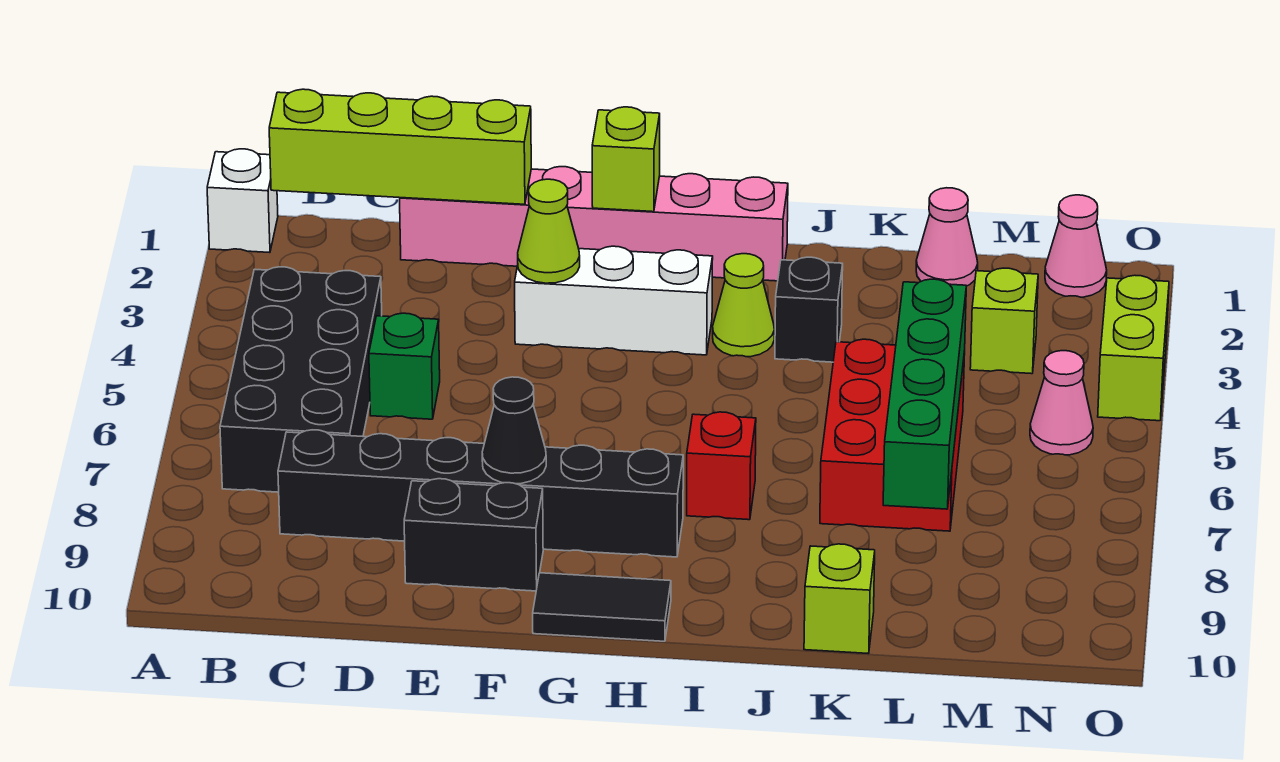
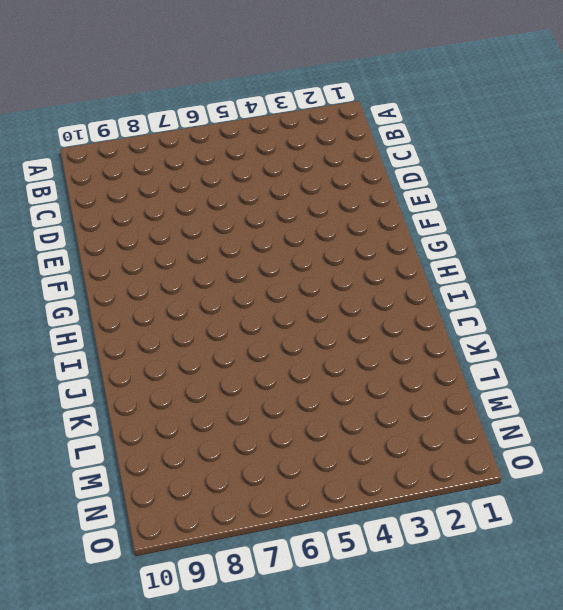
none -> white brick A1 level 1
none -> black brick B4:C7 level 1
none -> black brick C8:H8 level 1

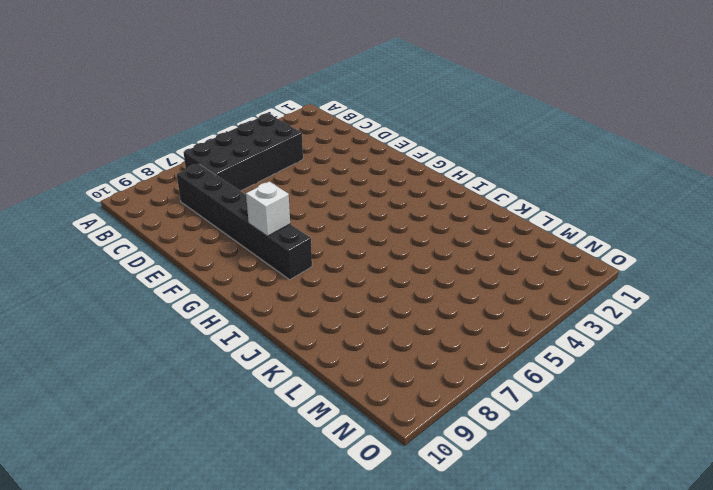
white brick G8 level 2 -> white brick A1 level 1
none -> pink brick D1:I1 level 1
none -> green brick D5 level 1
none -> black brick E9:F9 level 1

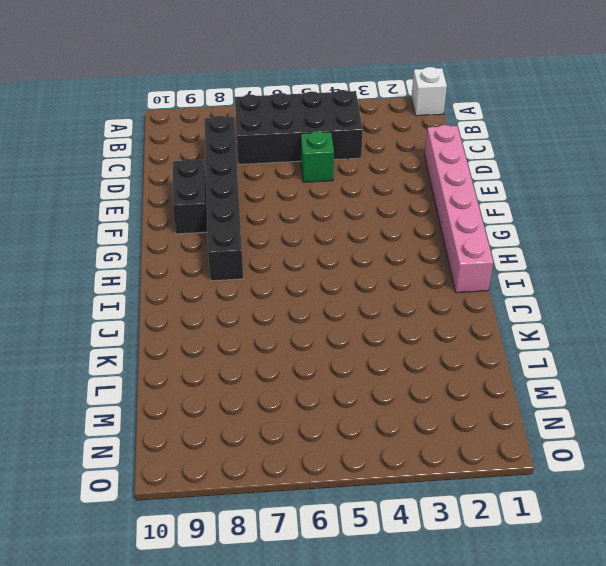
none -> white brick F3:H3 level 1
none -> black tile G10:H10 level 1
none -> lime cone I3 level 1

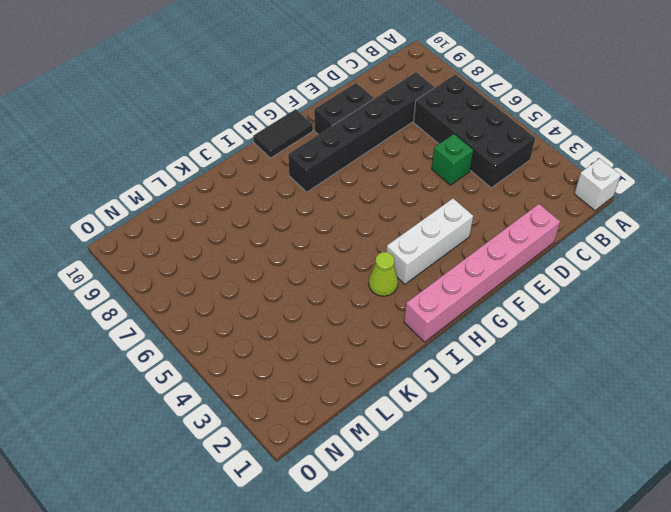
none -> red brick I7 level 1
none -> black brick J3 level 1
none -> red brick K5:L7 level 1

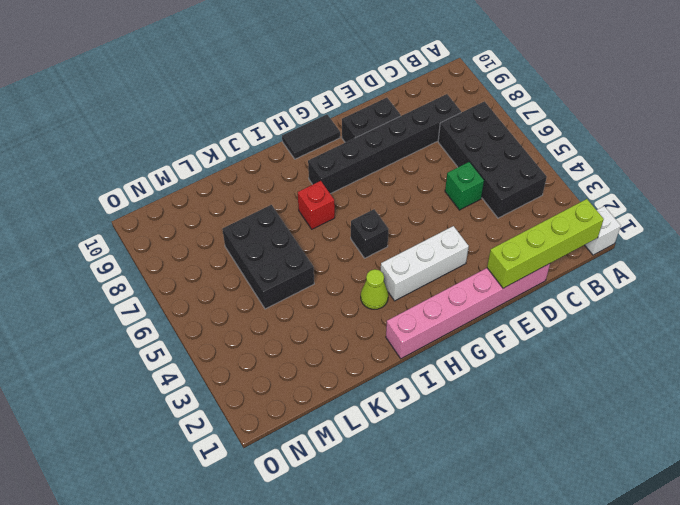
black brick H5 level 1 -> black brick J3 level 1
black brick K5:L7 level 1 -> red brick K5:L7 level 1
none -> lime brick K10 level 1
none -> pink cone L1 level 1
none -> lime brick M3 level 1

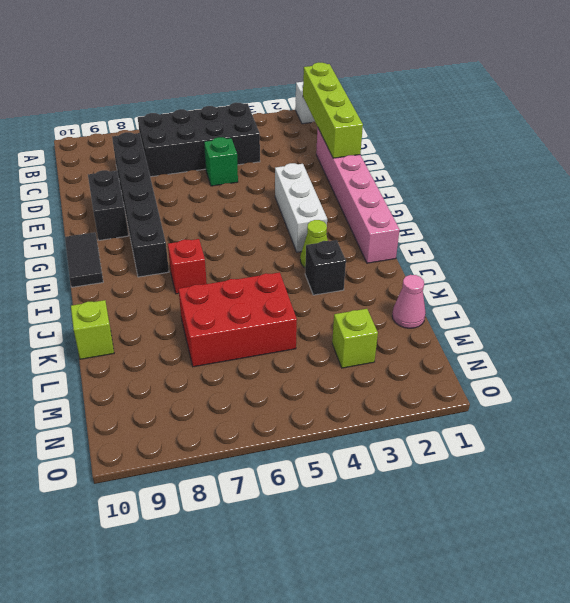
none -> pink cone N1 level 1
none -> pink cone N5 level 1
none -> lime brick O3:O4 level 1

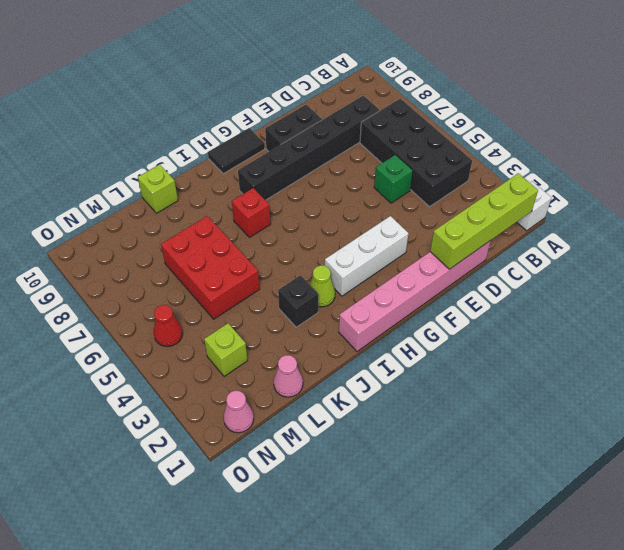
red cone N5 level 1 -> pink cone N5 level 1
none -> lime brick O3:O4 level 1
none -> lime cone F3 level 2
none -> black cone F8 level 2

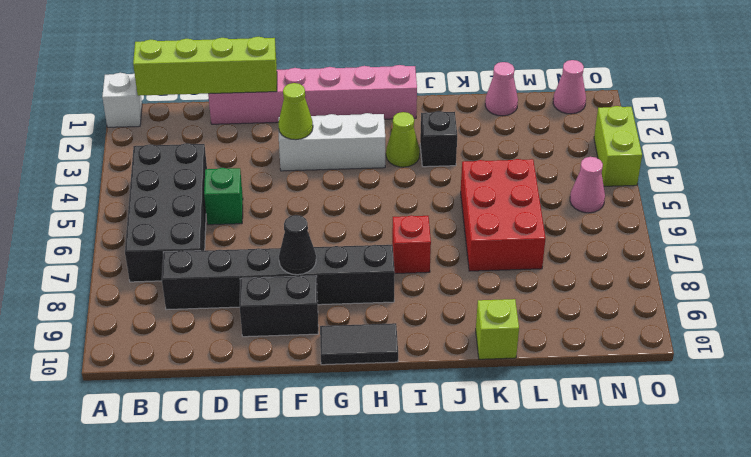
none -> lime brick M3 level 1
none -> lime brick G1 level 2
none -> green brick L5:L8 level 2

